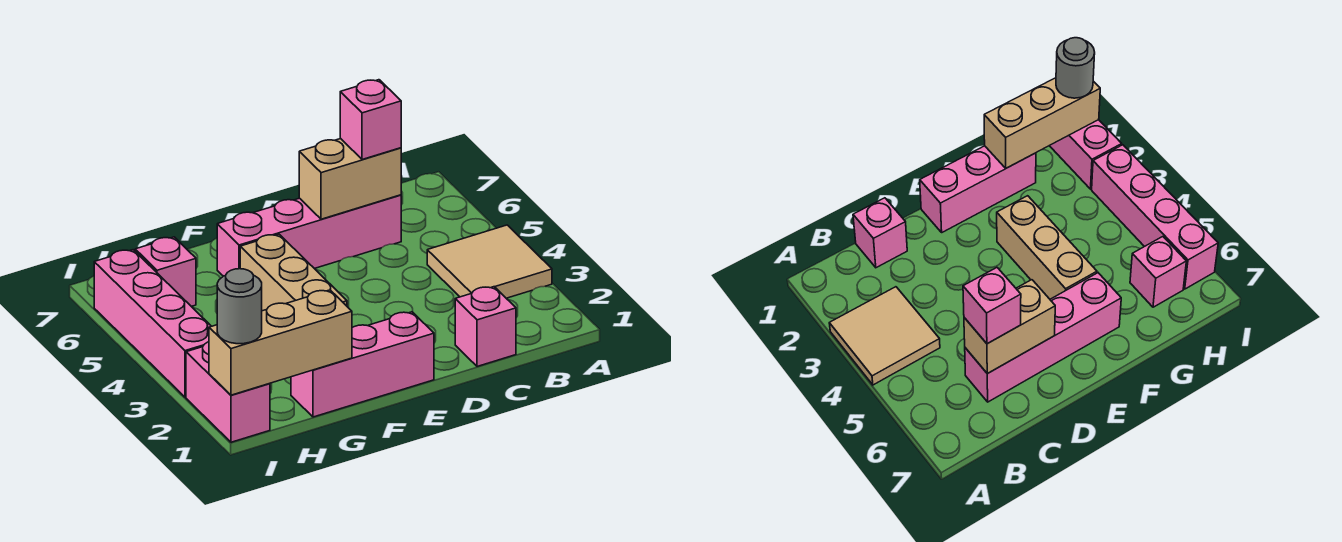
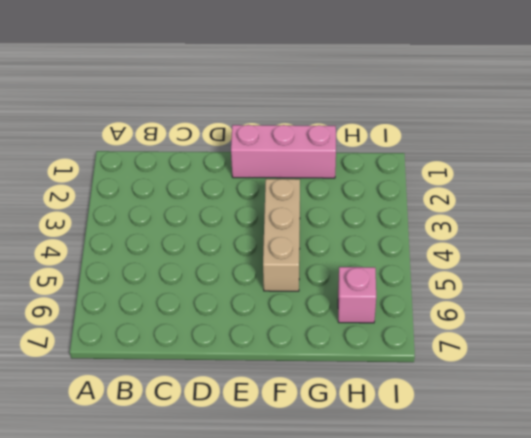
none -> tan tile A3:B4 level 1
none -> pink brick C1 level 1
none -> pink brick C6:F6 level 1

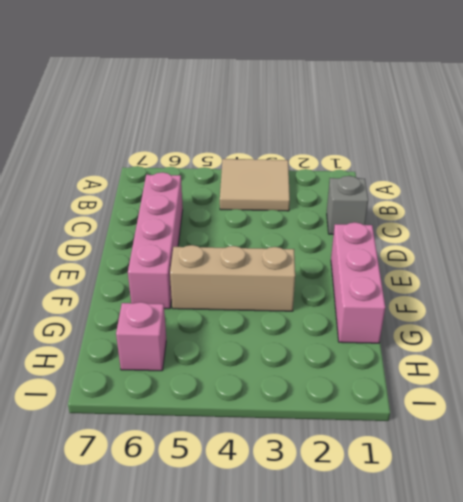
grey brick C1 level 1 -> pink brick C1 level 1
none -> pink brick I1:I2 level 1
none -> pink brick I3:I6 level 1
none -> tan brick C6:D6 level 2

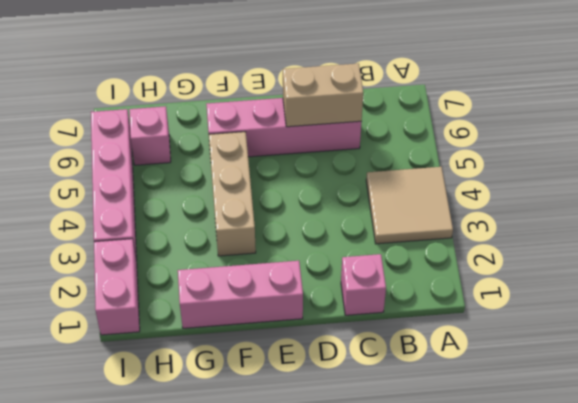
none -> tan brick G1:I1 level 2
none -> pink brick C6 level 3
none -> grey round brick I1 level 3

